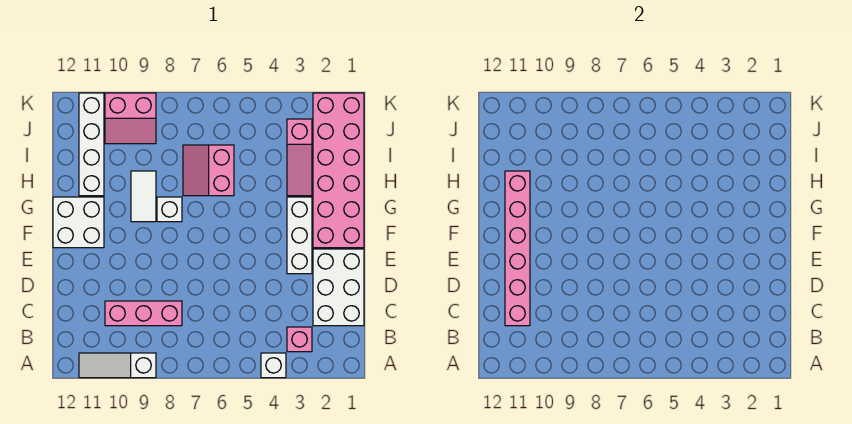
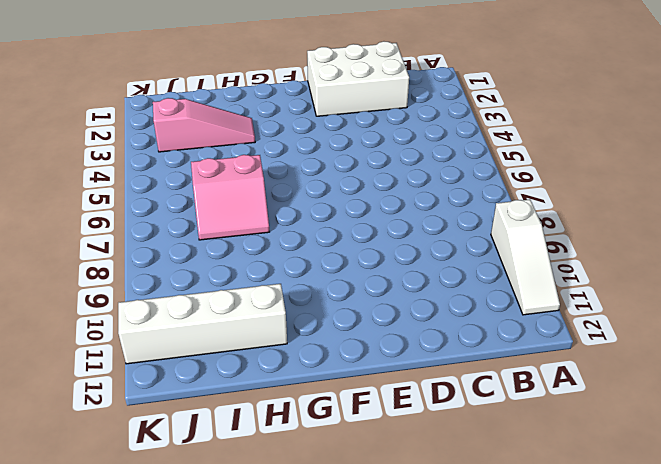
none -> white brick A4 level 1
none -> pink brick B3 level 1
none -> pink brick C8:C10 level 1

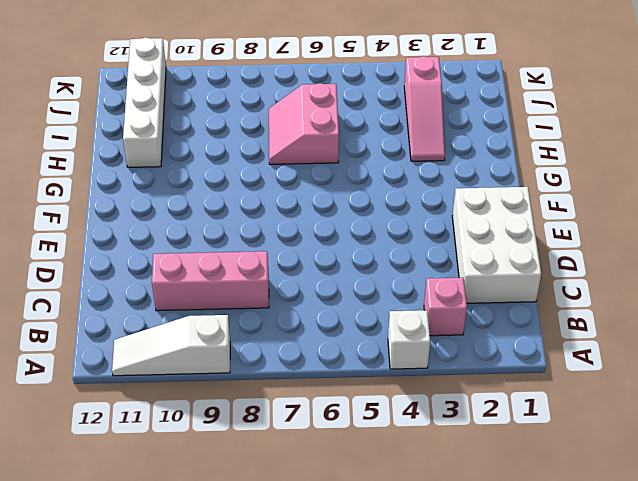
none -> white brick E3:G3 level 1
none -> pink brick F1:K2 level 1
none -> white brick F11:G12 level 1

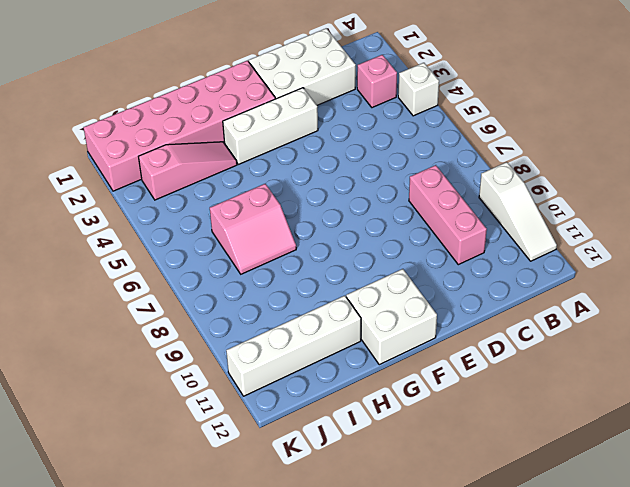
none -> white brick G8 level 1
none -> white tile G9:H9 level 1
none -> pink slope J9:K10 level 1 top K

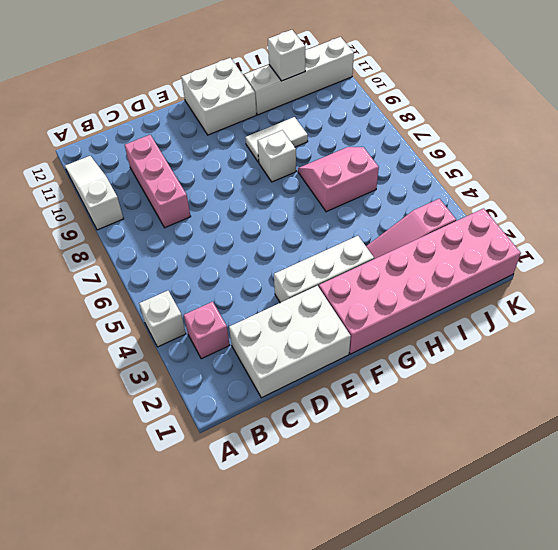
white brick I11 level 2 -> none
none -> pink slope J9:K10 level 1 top K
none -> pink brick C11:H11 level 2

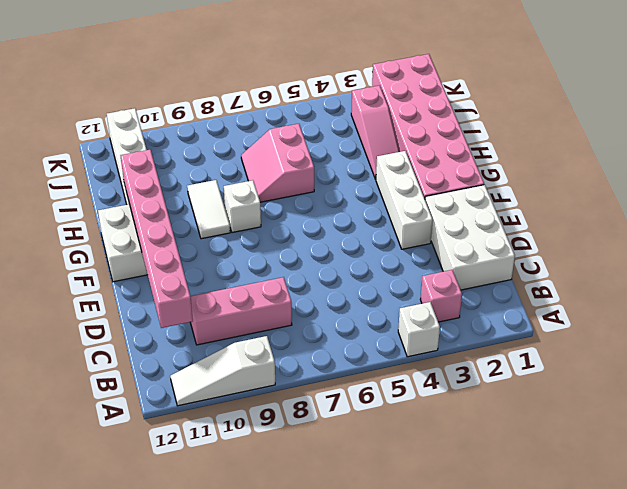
none -> pink slope J9:K10 level 1 top K

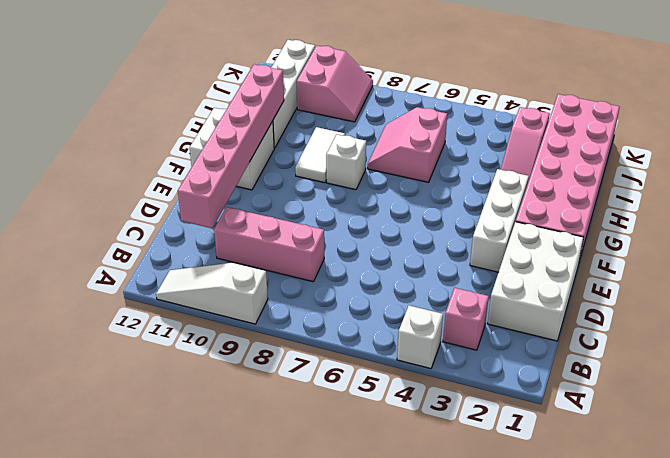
pink slope J9:K10 level 1 top 10 -> pink slope J9:K10 level 1 top K

